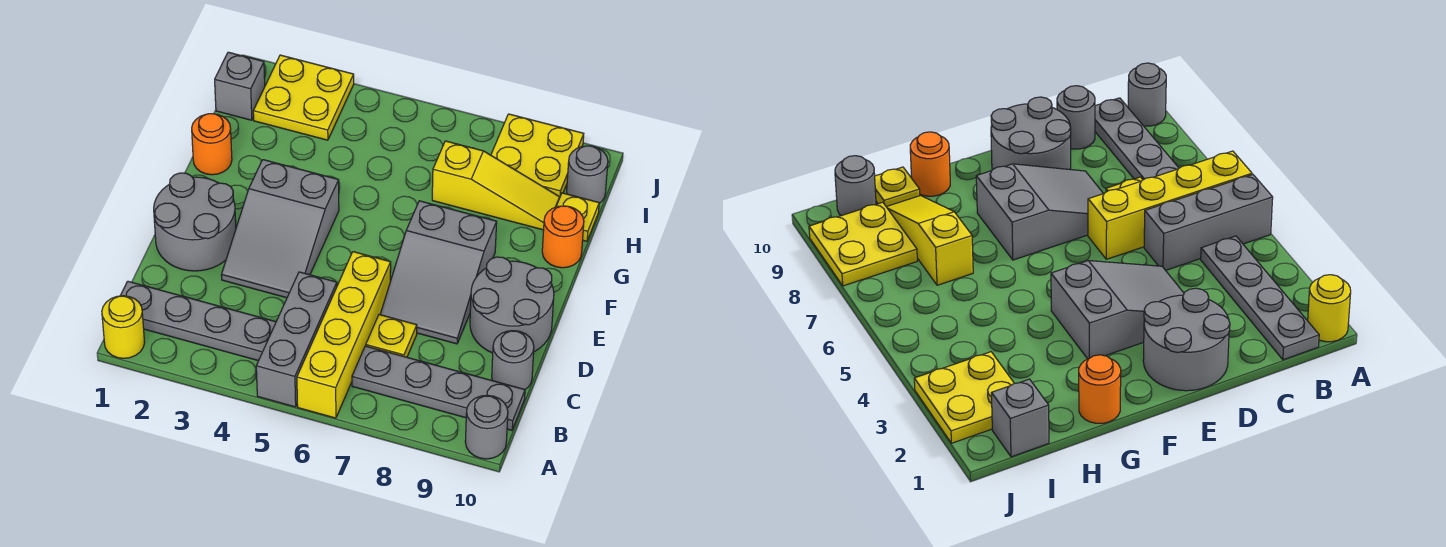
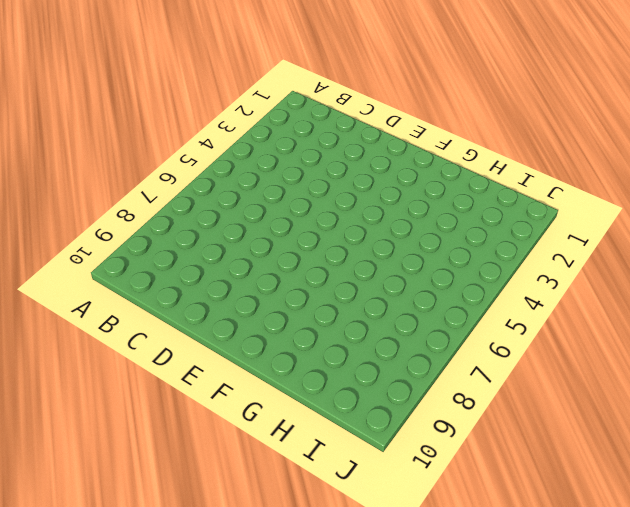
none -> yellow round brick A1 level 1
none -> grey brick A5:C5 level 1
none -> yellow brick A6:D6 level 1

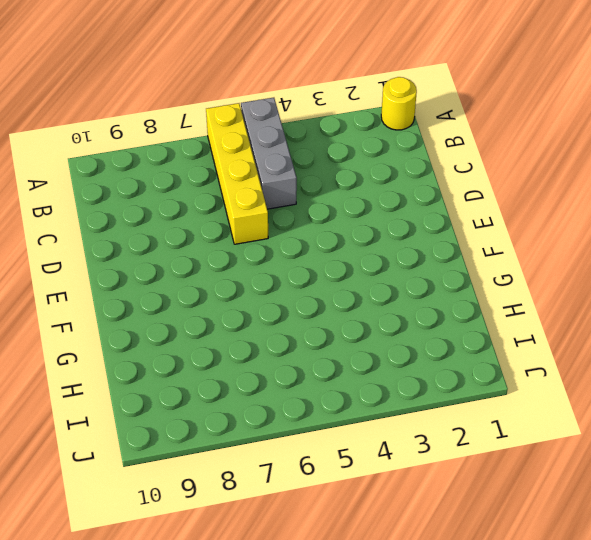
none -> grey round brick A10 level 1
none -> grey plate B1:B4 level 1
none -> grey plate B7:B10 level 1

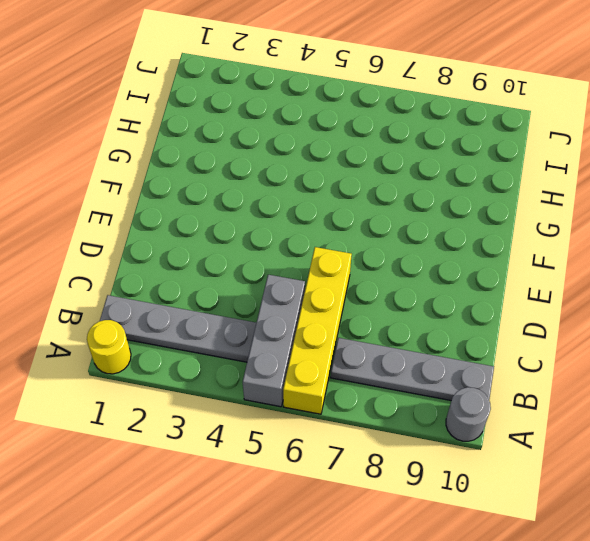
none -> yellow plate C7 level 1
none -> grey round brick C10 level 1
none -> grey round brick D1:E2 level 1

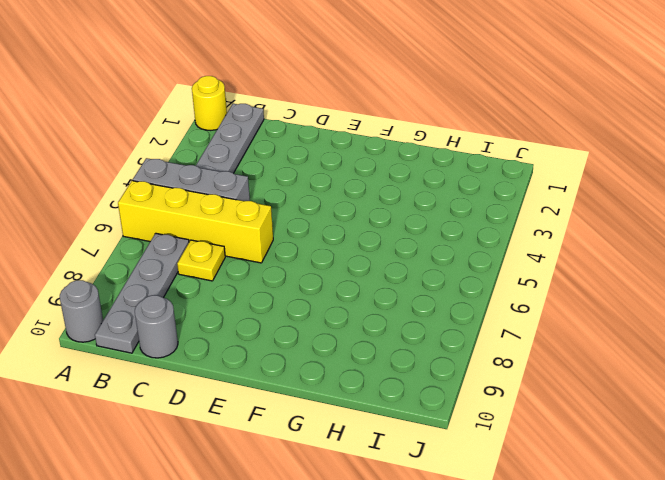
none -> grey round brick D1:E2 level 1
none -> grey slope D3:F4 level 1 top F
none -> grey slope D7:F8 level 1 top F

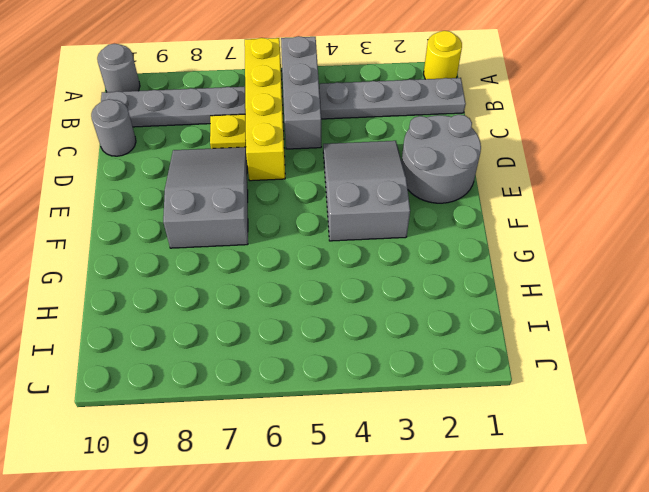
none -> grey round brick D9:E10 level 1
none -> orange round brick G1 level 1
none -> orange round brick G10 level 1

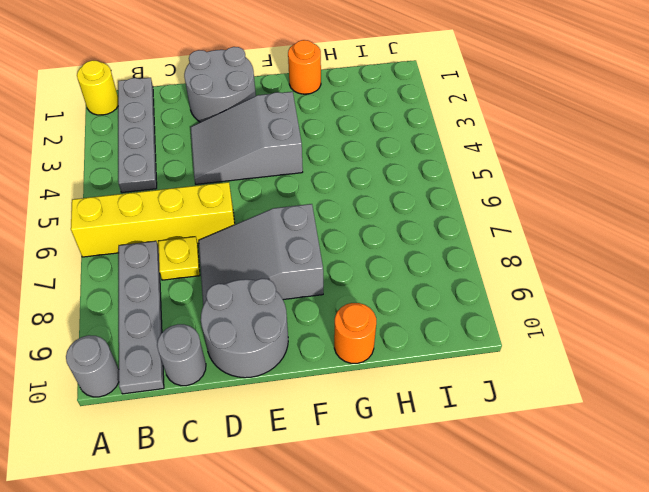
none -> grey brick A5:C5 level 1
none -> yellow slope H7:H9 level 1 top 7
none -> yellow plate H10 level 1

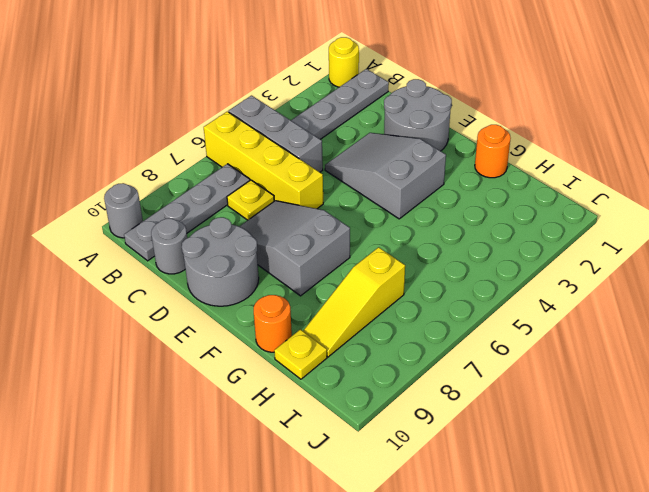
none -> grey brick I1 level 1
none -> yellow plate I2:J3 level 1
none -> yellow plate I8:J9 level 1

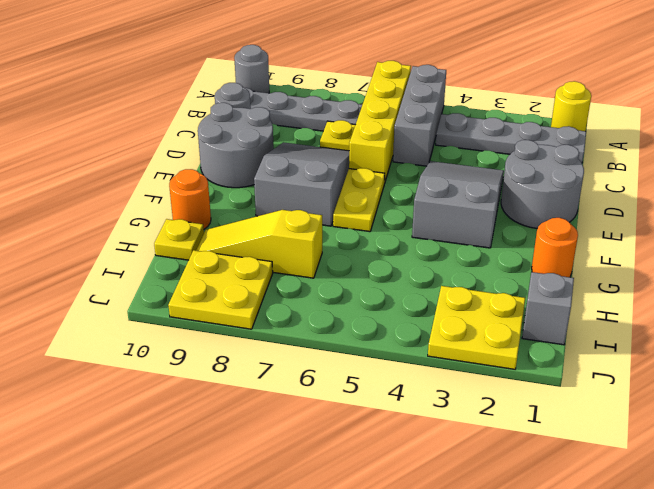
yellow plate E6:F6 level 1 -> none
none -> grey round brick I10 level 1

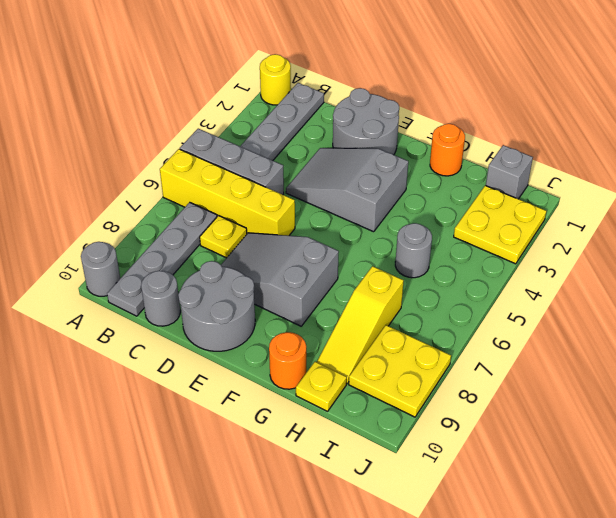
grey round brick H5 level 1 -> grey round brick I10 level 1

